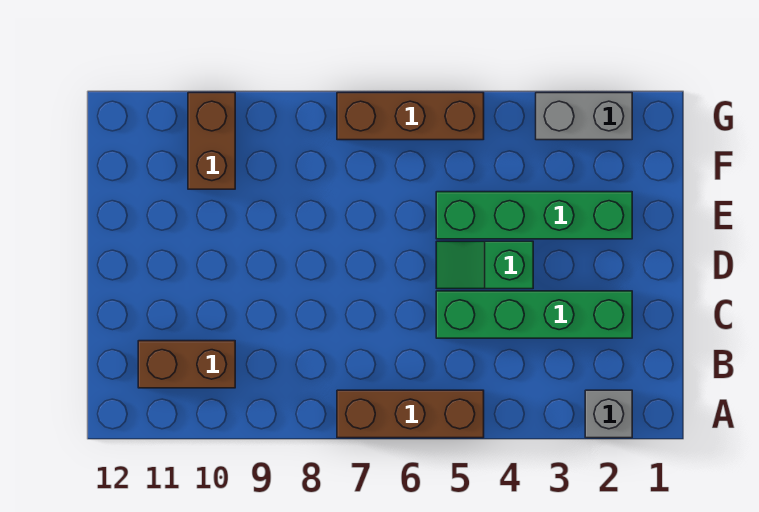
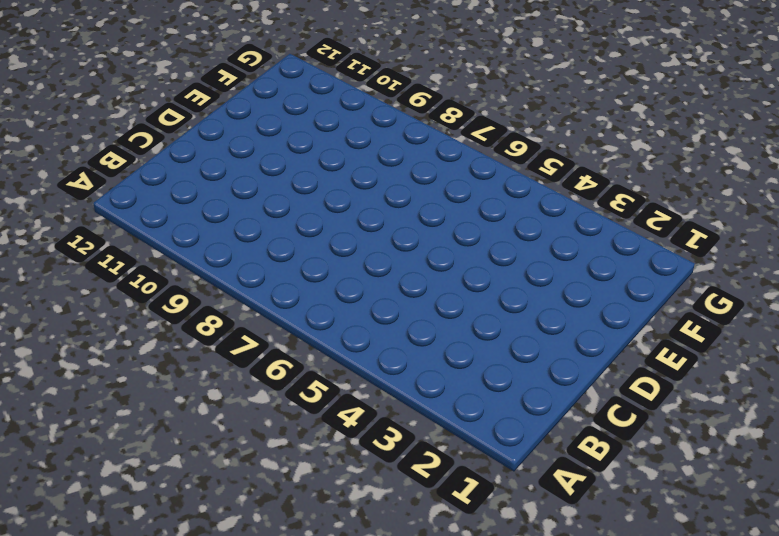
none -> grey brick A2 level 1
none -> brown brick A5:A7 level 1

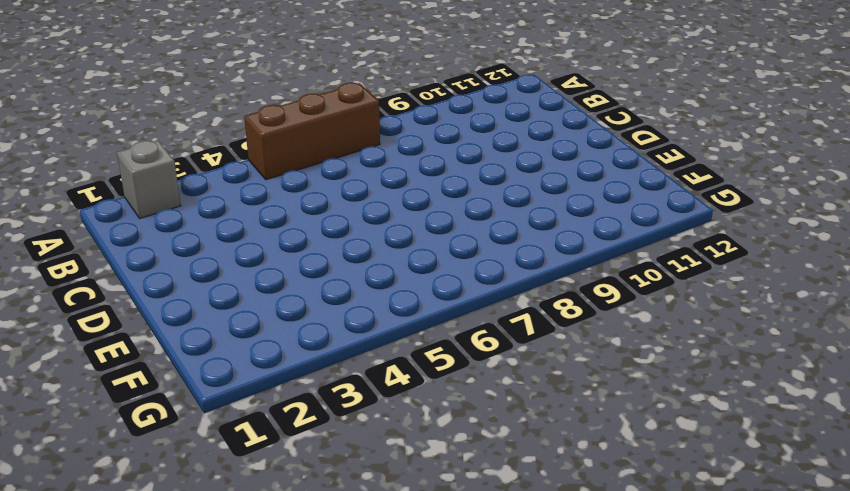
none -> brown brick B10:B11 level 1
none -> green brick C2:C5 level 1

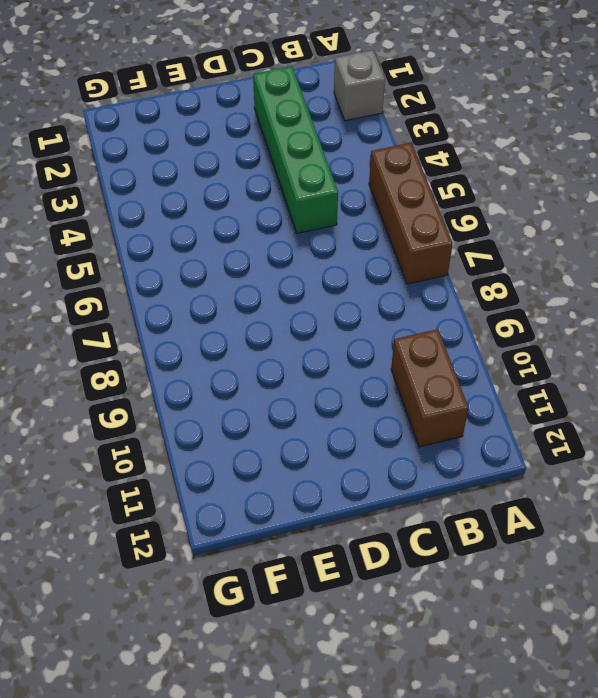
none -> green slope D4:D5 level 1 top 4
none -> green brick E2:E5 level 1

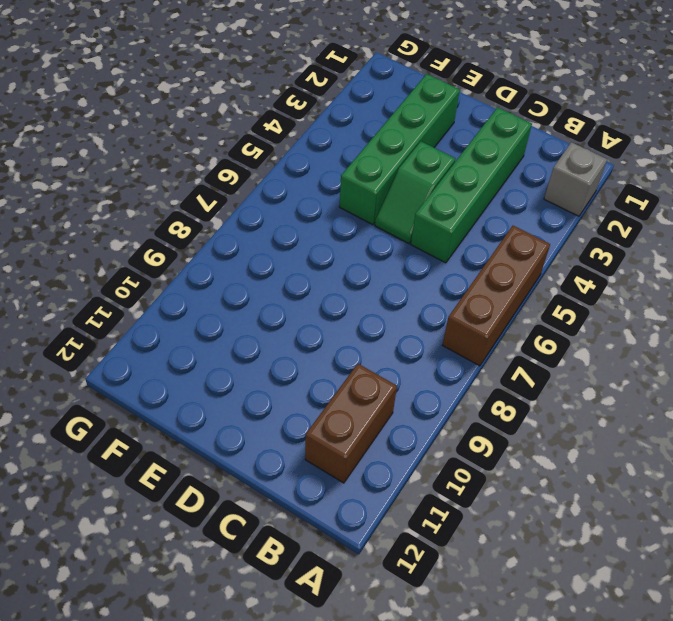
none -> brown brick F10:G10 level 1
none -> grey brick G2:G3 level 1

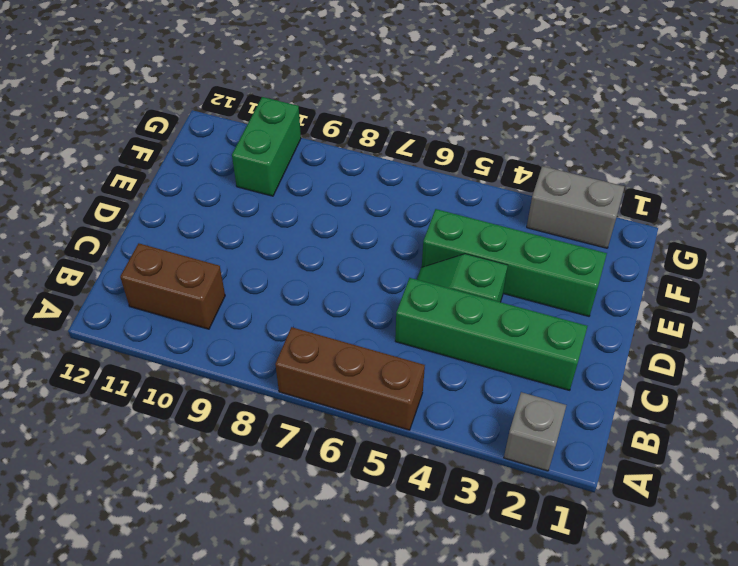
green brick F10:G10 level 1 -> brown brick F10:G10 level 1
none -> brown brick G5:G7 level 1

